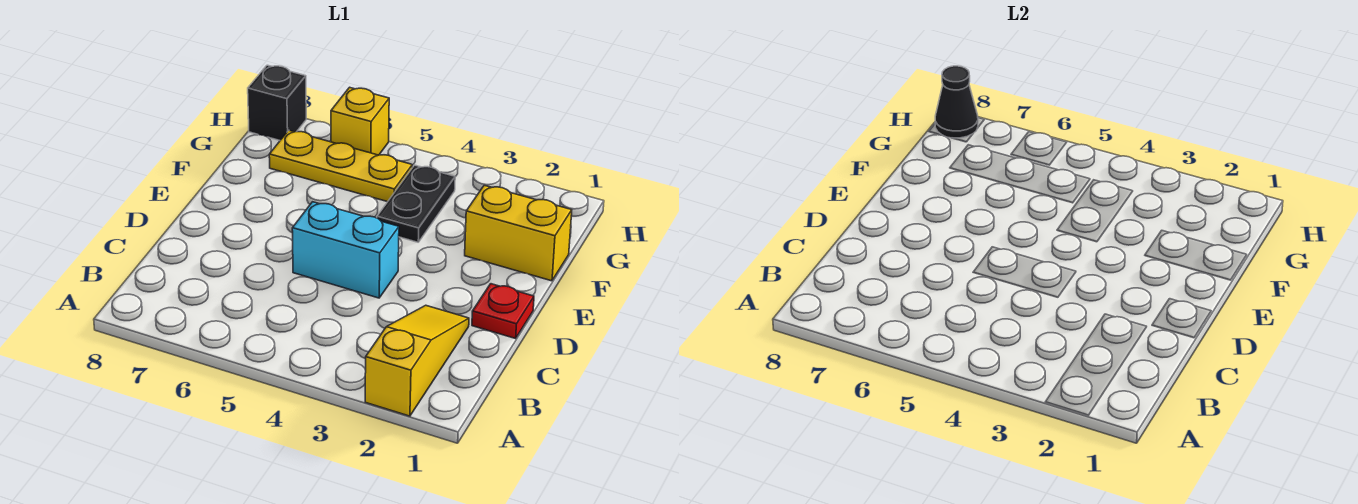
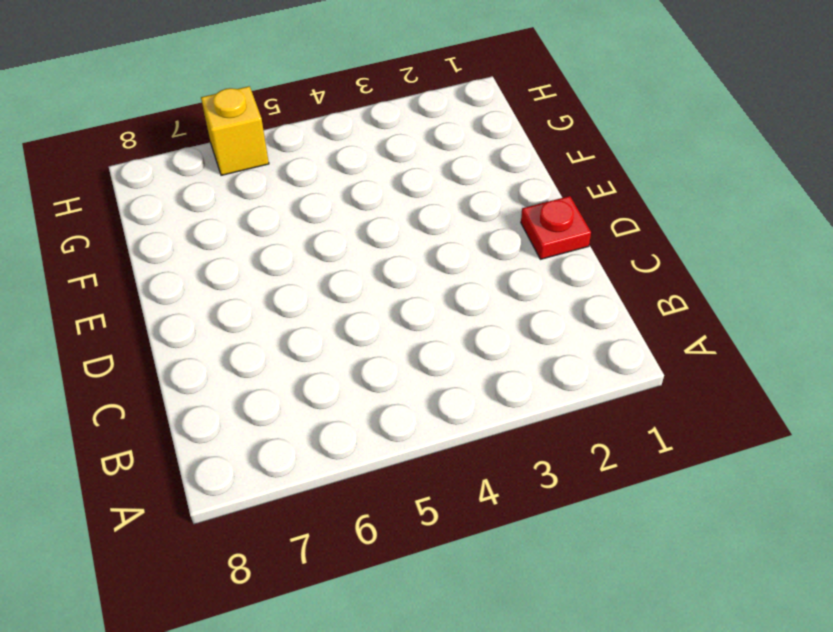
none -> yellow slope A2:C2 level 1 top A
none -> cyan brick D4:D5 level 1

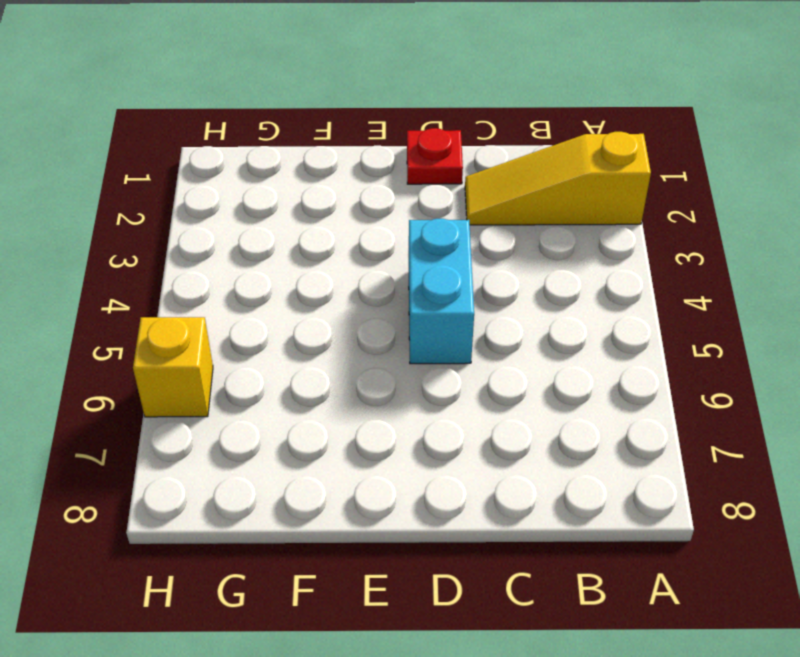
none -> yellow brick F1:F2 level 1
none -> black plate F4:G4 level 1

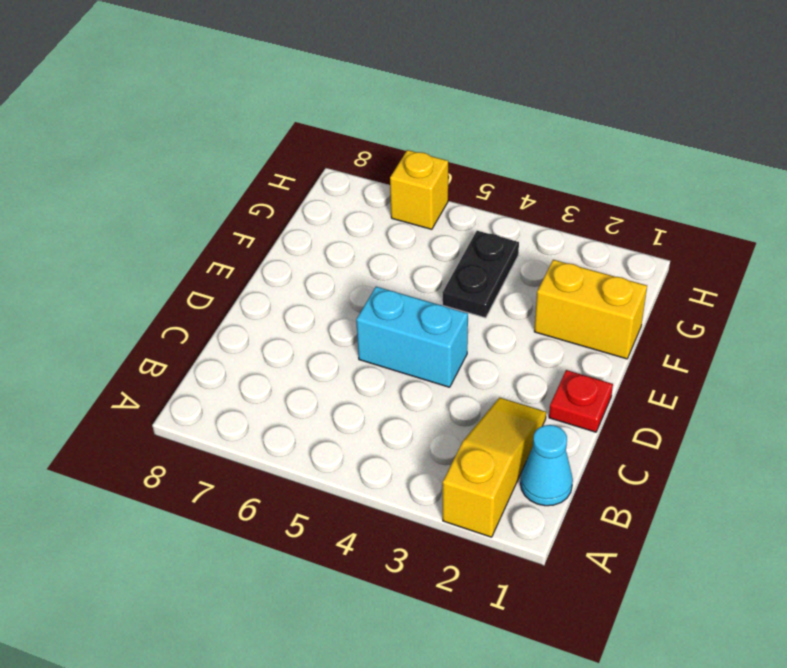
cyan cone B1 level 1 -> none
none -> yellow plate G5:G7 level 1
none -> black brick H8 level 1

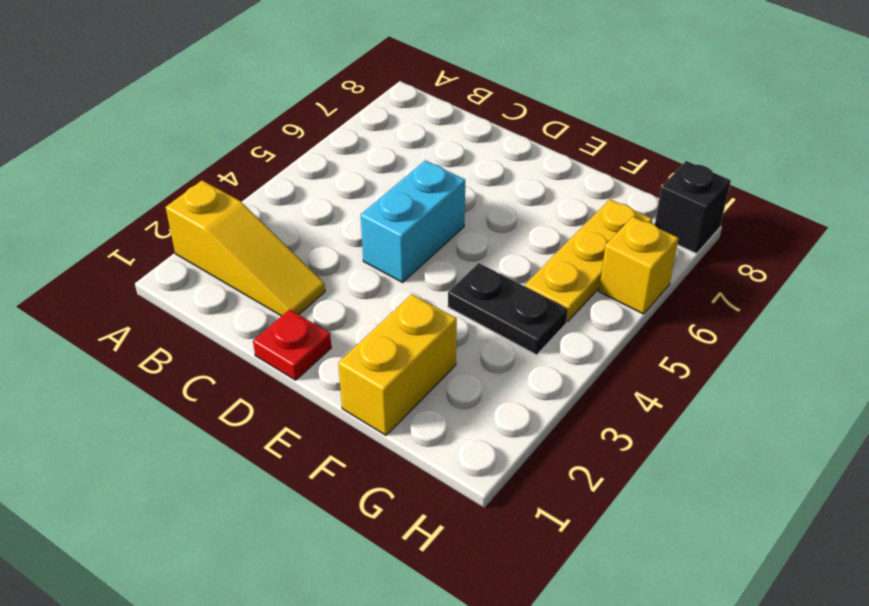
none -> black cone H8 level 2

